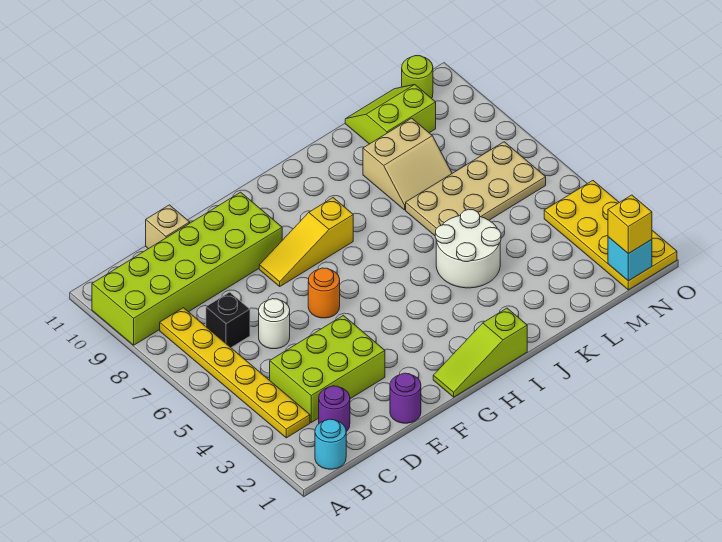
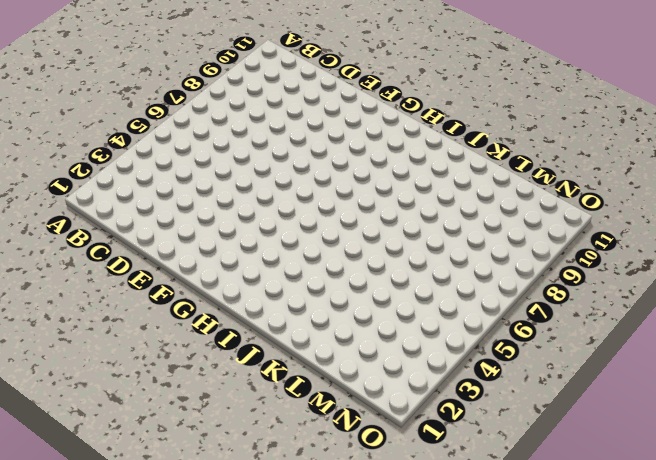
none -> lime brick A9:F10 level 1
none -> cyan round brick B1 level 1
none -> yellow plate B3:B8 level 1

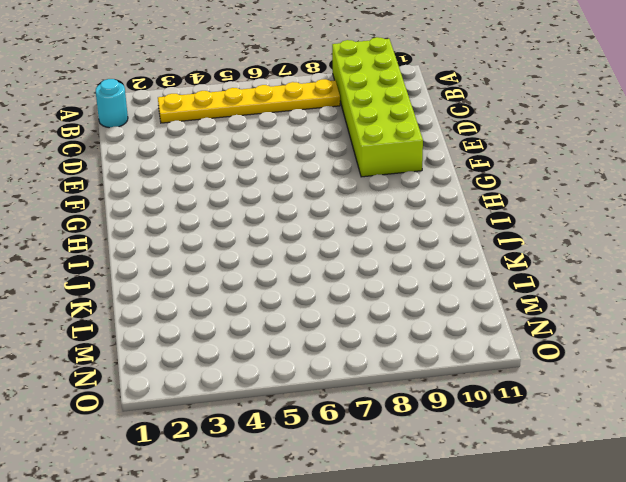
none -> purple round brick C2 level 1
none -> lime brick C3:E4 level 1
none -> black brick C7 level 1

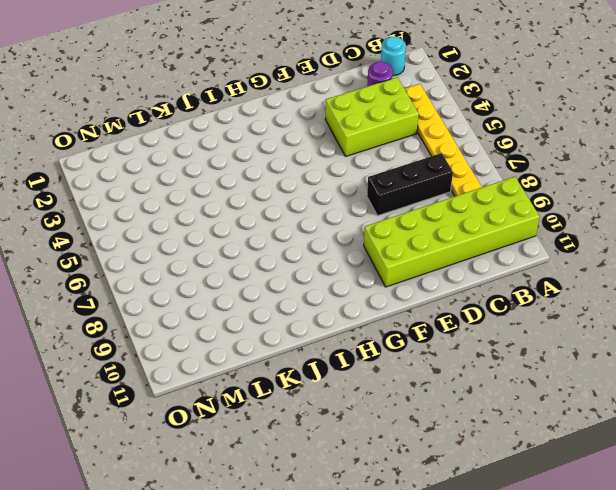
black brick C7:E7 level 1 -> black brick C7 level 1
none -> white round brick D6 level 1
none -> tan brick D11 level 1
none -> purple round brick E1 level 1

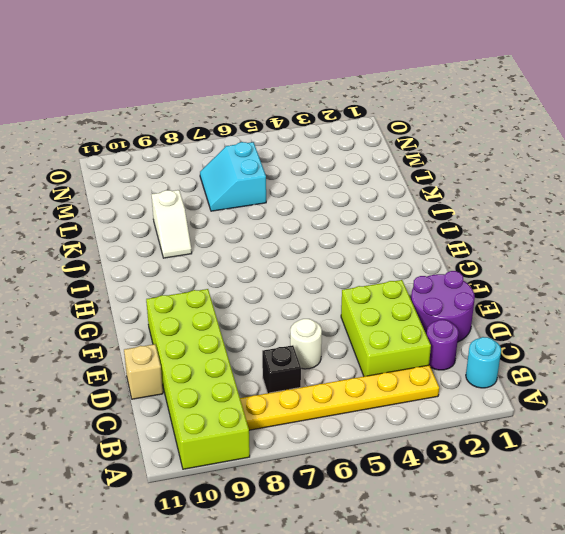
purple round brick D1:E2 level 1 -> purple round brick E1 level 1
white slope J9:K9 level 1 top K -> tan slope K8:L9 level 1 top 9
cyan slope L6:M7 level 1 top 6 -> tan plate K6:N7 level 1
none -> orange round brick F6 level 1
none -> yellow slope F8:H8 level 1 top H
none -> lime slope G1:I1 level 1 top I

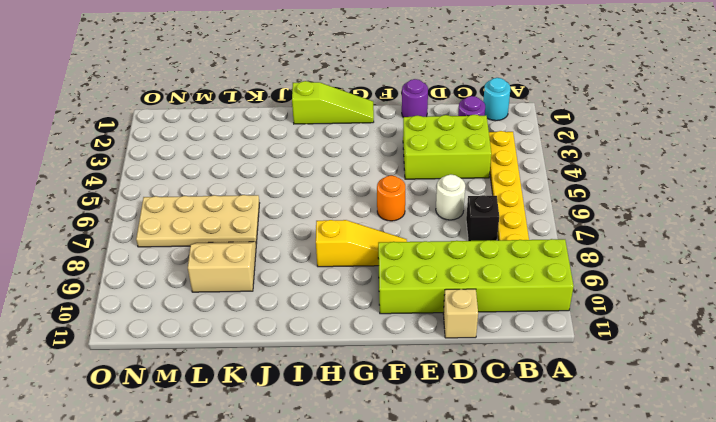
none -> white round brick J4:K5 level 1
none -> lime slope L10:M11 level 1 top 10
none -> yellow plate N1:O4 level 1

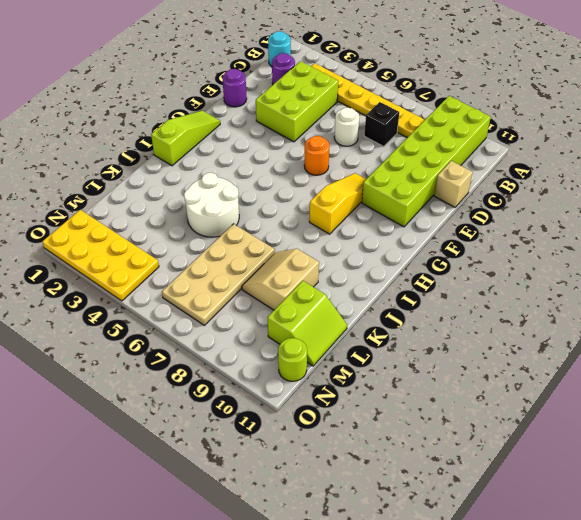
none -> cyan brick N1 level 2
none -> yellow brick N1 level 3

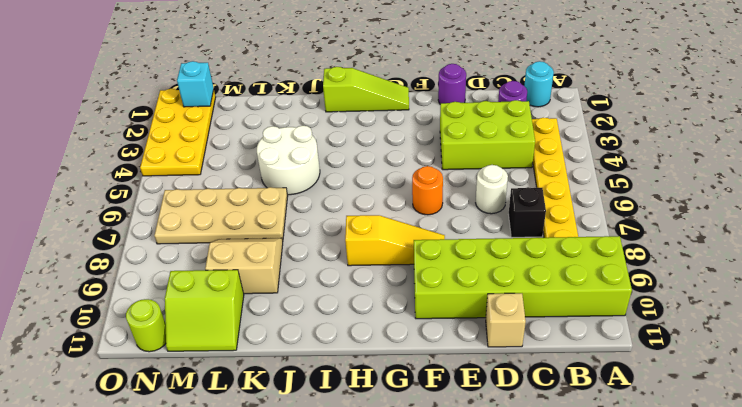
none -> yellow brick N1 level 3

